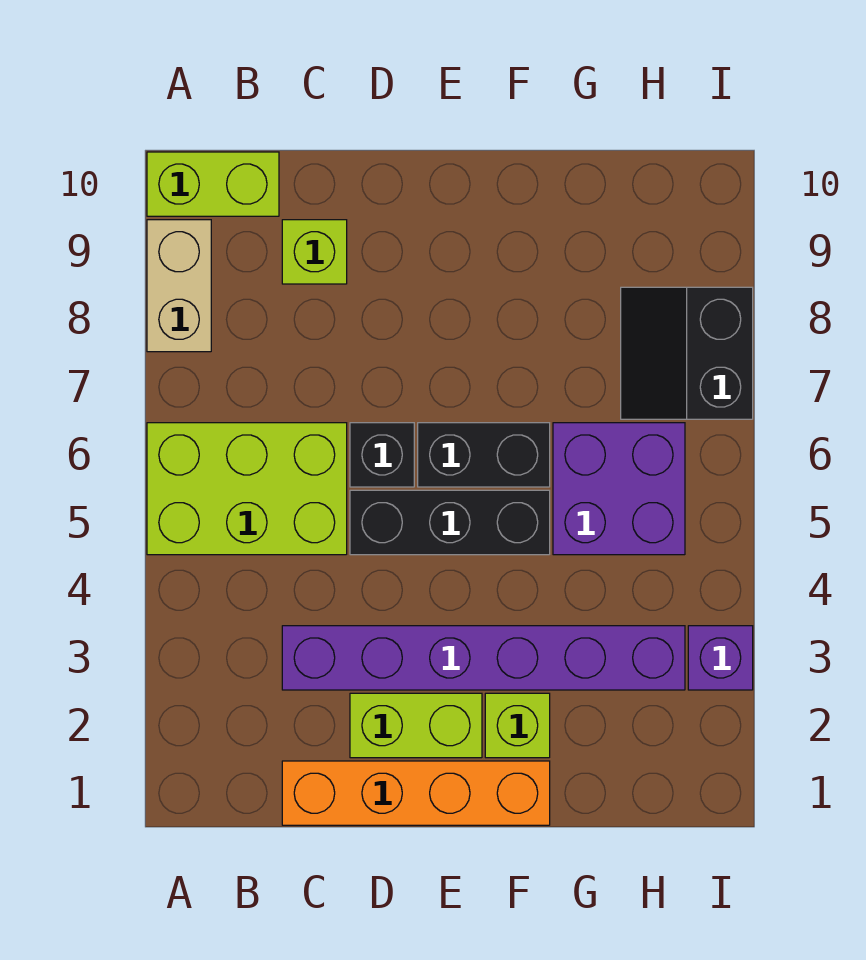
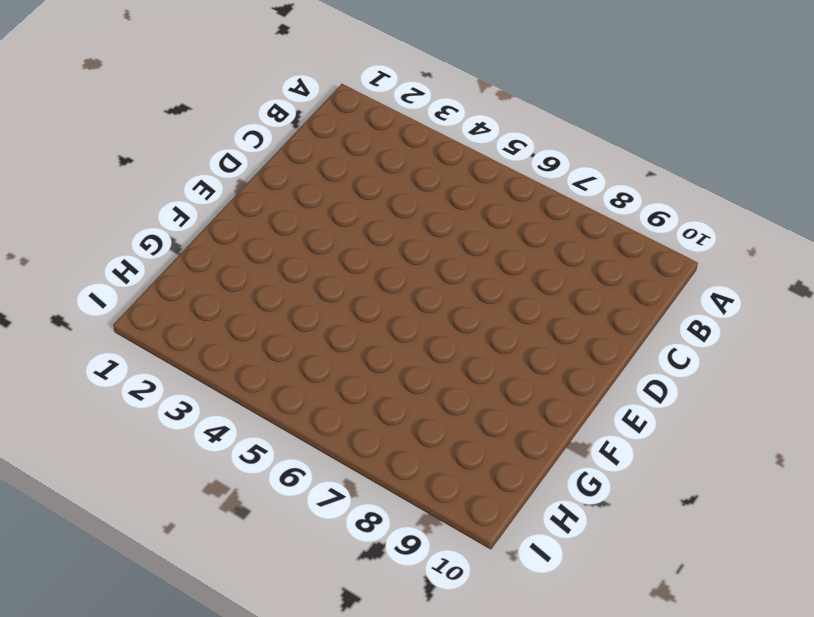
none -> lime brick A5:C6 level 1
none -> tan brick A8:A9 level 1
none -> lime brick A10:B10 level 1

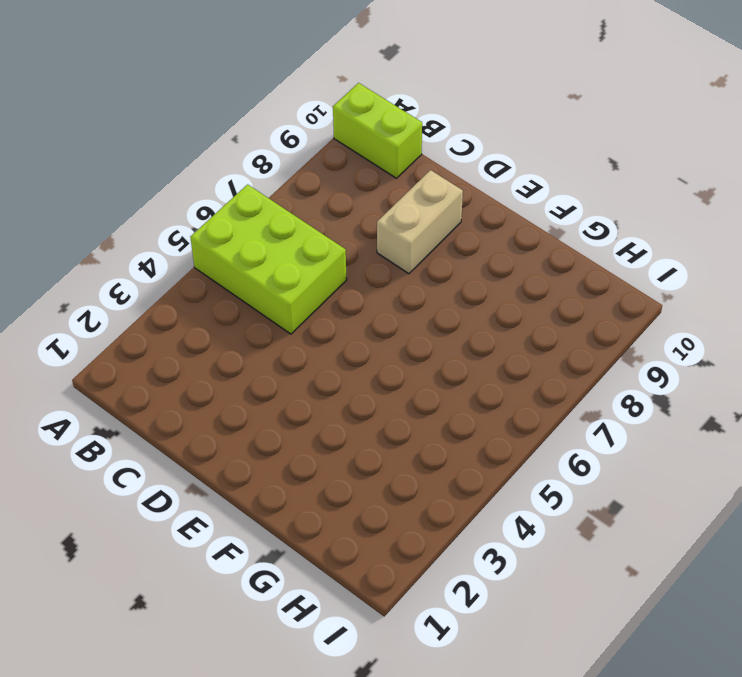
tan brick D8:D9 level 1 -> tan brick A8:A9 level 1
none -> orange brick C1:F1 level 1
none -> purple brick C3:H3 level 1
none -> lime brick C9 level 1

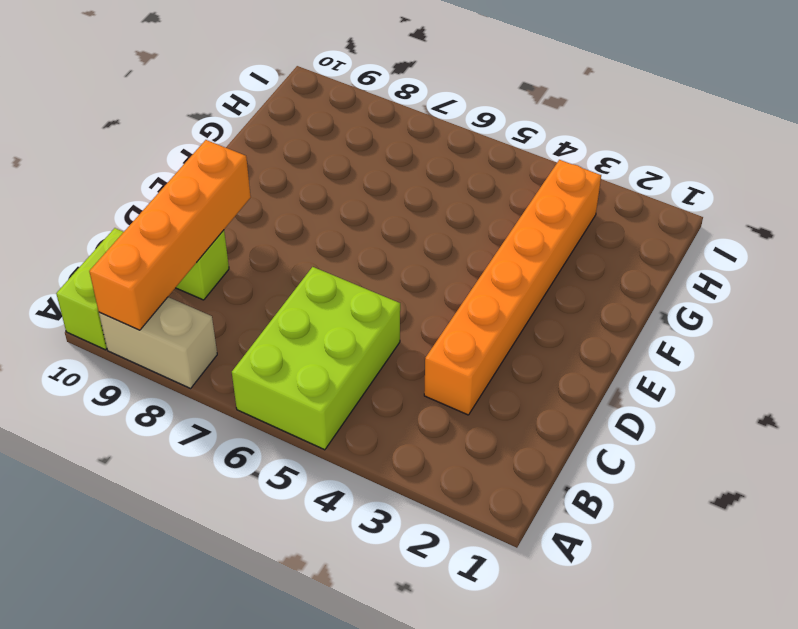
orange brick A9:D9 level 2 -> orange brick C1:F1 level 1
orange brick C3:H3 level 1 -> purple brick C3:H3 level 1
none -> lime brick D2:E2 level 1
none -> black brick D5:F5 level 1
none -> black brick D6 level 1

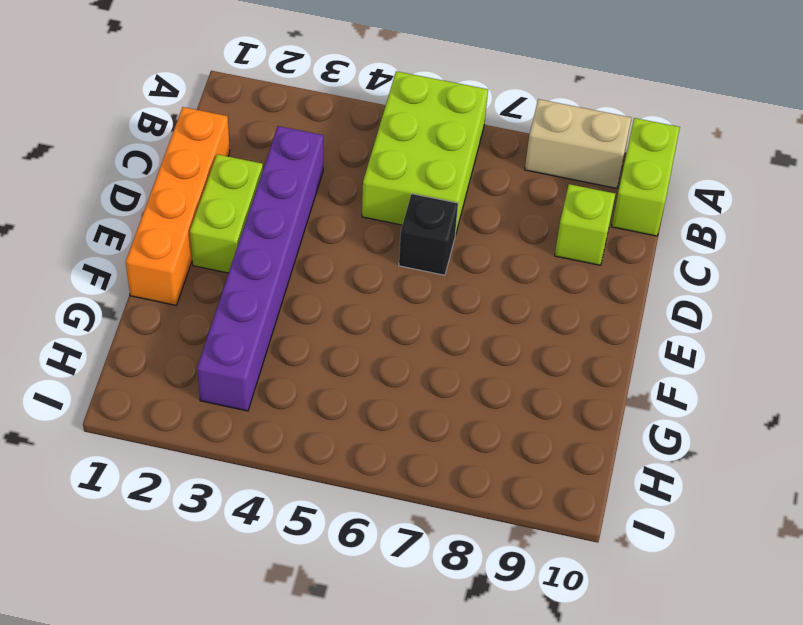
none -> black brick D5:F5 level 1
none -> black brick E6:F6 level 1
none -> lime brick F2 level 1

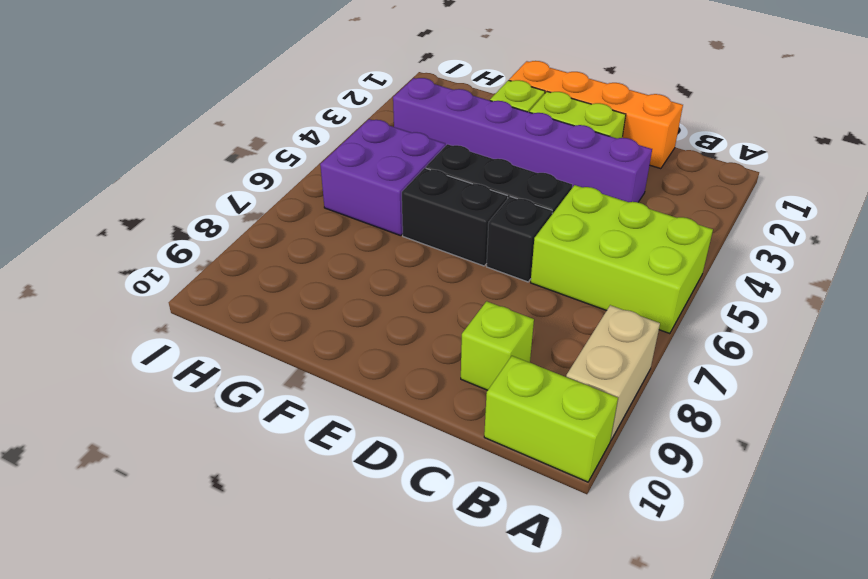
none -> black slope H7:I8 level 1 top I
none -> purple brick I3 level 1

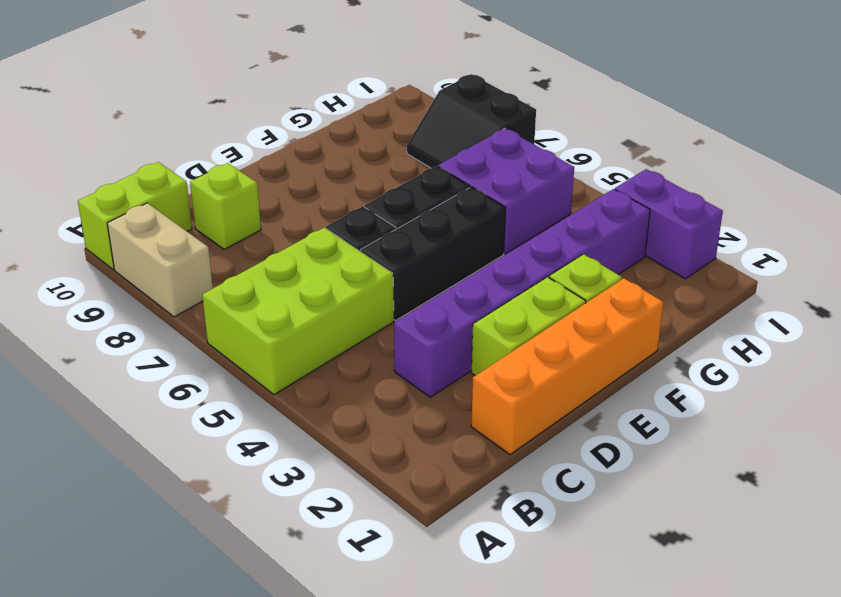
purple brick I2:I3 level 1 -> purple brick I3 level 1

